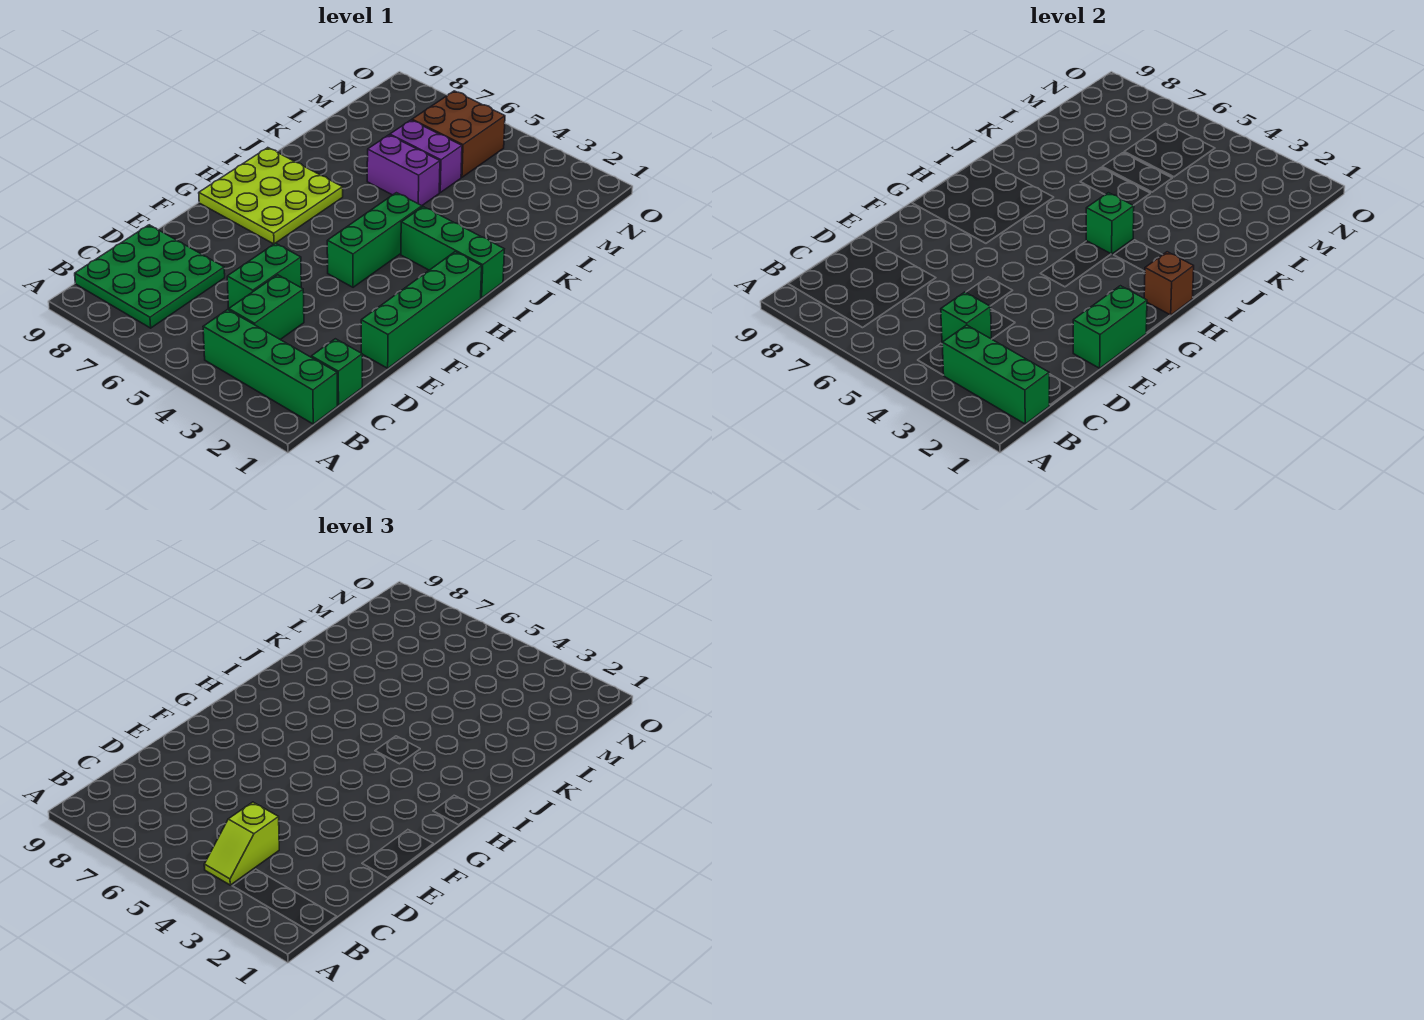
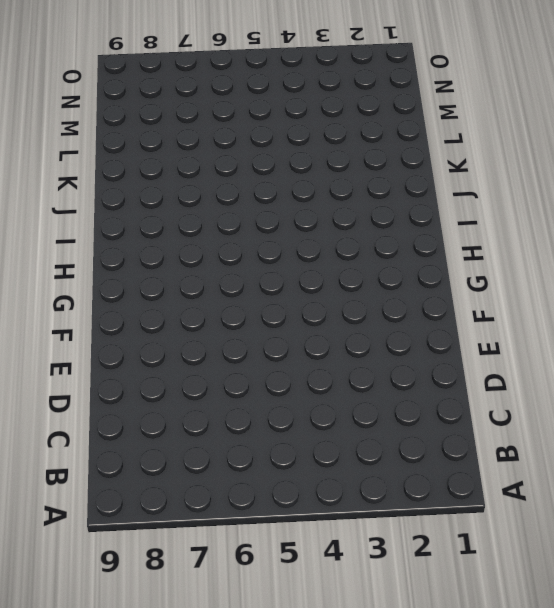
none -> green brick B1:B4 level 1
none -> green plate B7:D9 level 1
none -> green brick C1 level 1

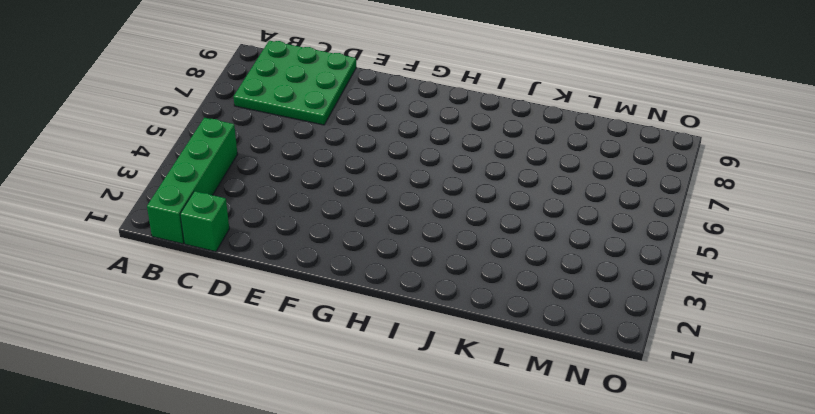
none -> green brick C4:D4 level 1
none -> green brick D5:E5 level 1
none -> green brick E1:H1 level 1

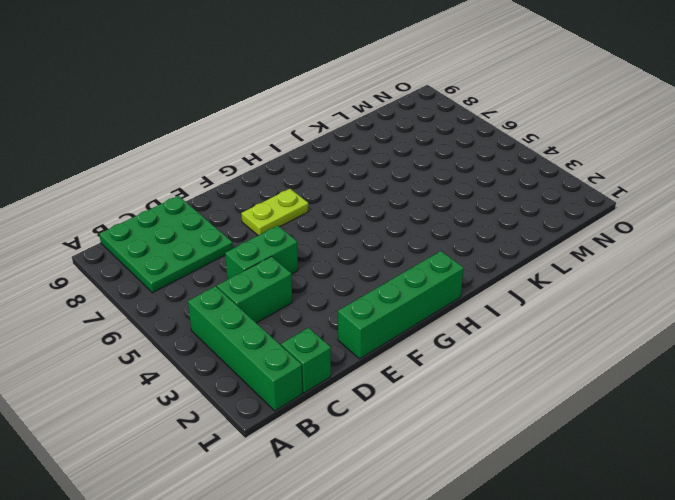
lime plate F7:G7 level 1 -> lime plate G7:I9 level 1
none -> green brick G4:I4 level 1
none -> green brick I1:I3 level 1
none -> purple brick K5:K6 level 1

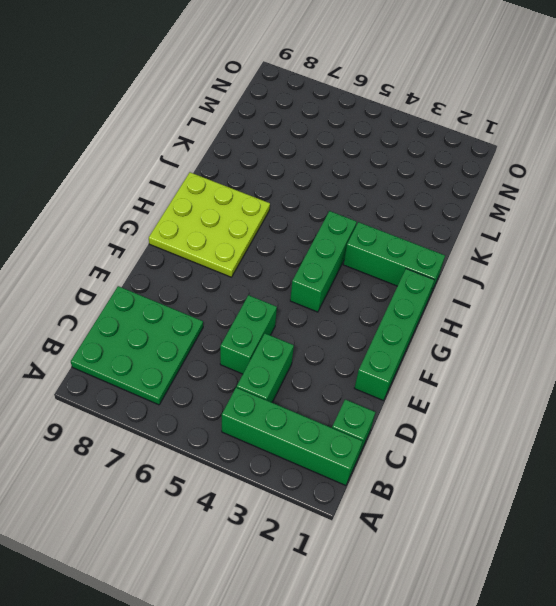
none -> purple brick K5:K6 level 1
none -> purple brick L5:L6 level 1
none -> brown brick M5:N6 level 1

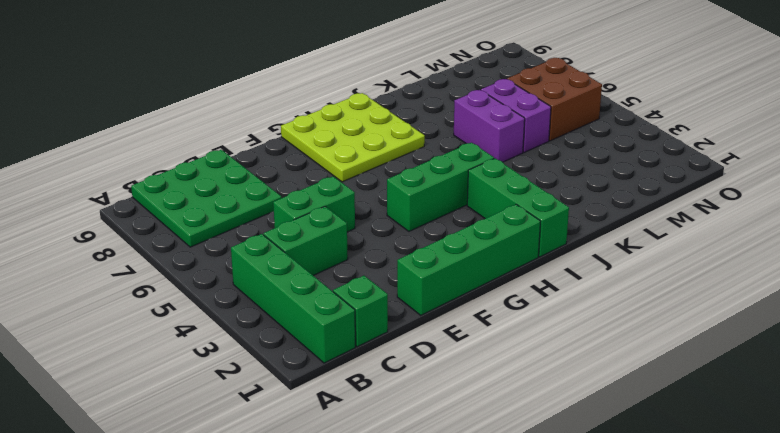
none -> green brick B1:B3 level 2
none -> green brick C4 level 2
none -> green brick E1:F1 level 2

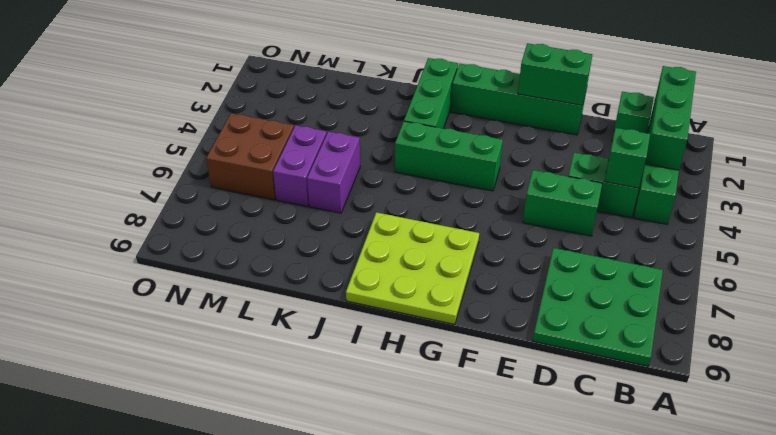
none -> brown brick H1 level 2
none -> green brick I4 level 2
none -> lime slope B4:C4 level 3 top C

